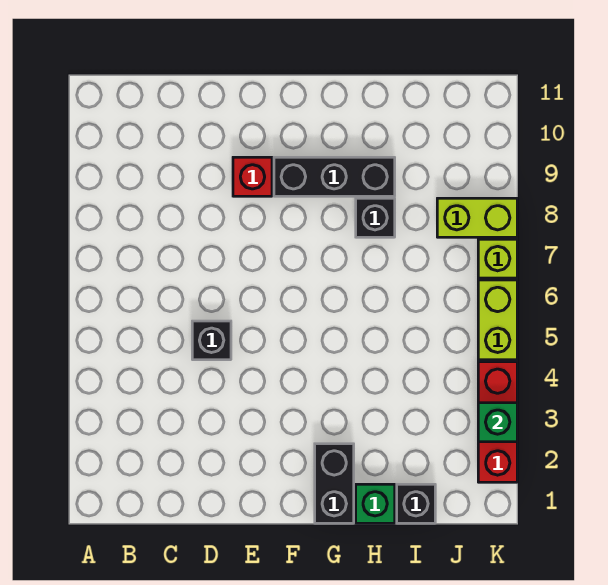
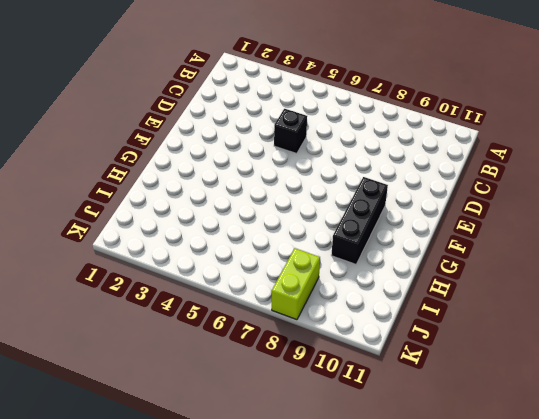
none -> red brick E9 level 1
none -> black brick G1:G2 level 1
none -> green brick H1 level 1

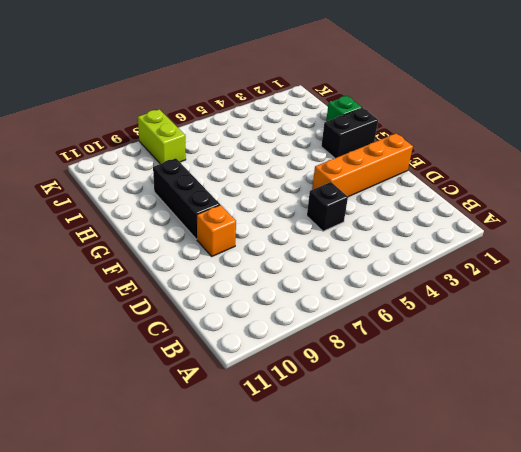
orange brick E1:E4 level 1 -> none
orange brick E9 level 1 -> red brick E9 level 1
none -> black brick H8 level 1
none -> black brick I1 level 1
none -> red brick K2:K4 level 1

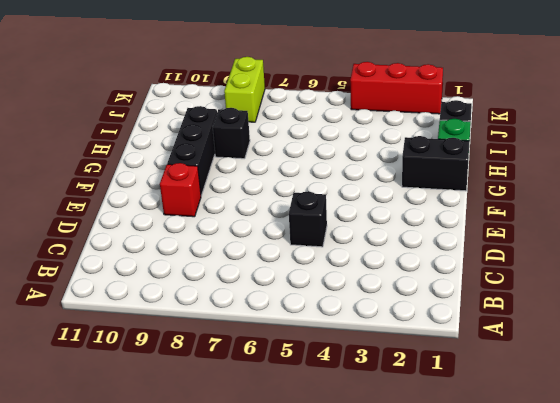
none -> lime brick K5:K6 level 1
none -> lime brick K7 level 1
none -> green brick K3 level 2

